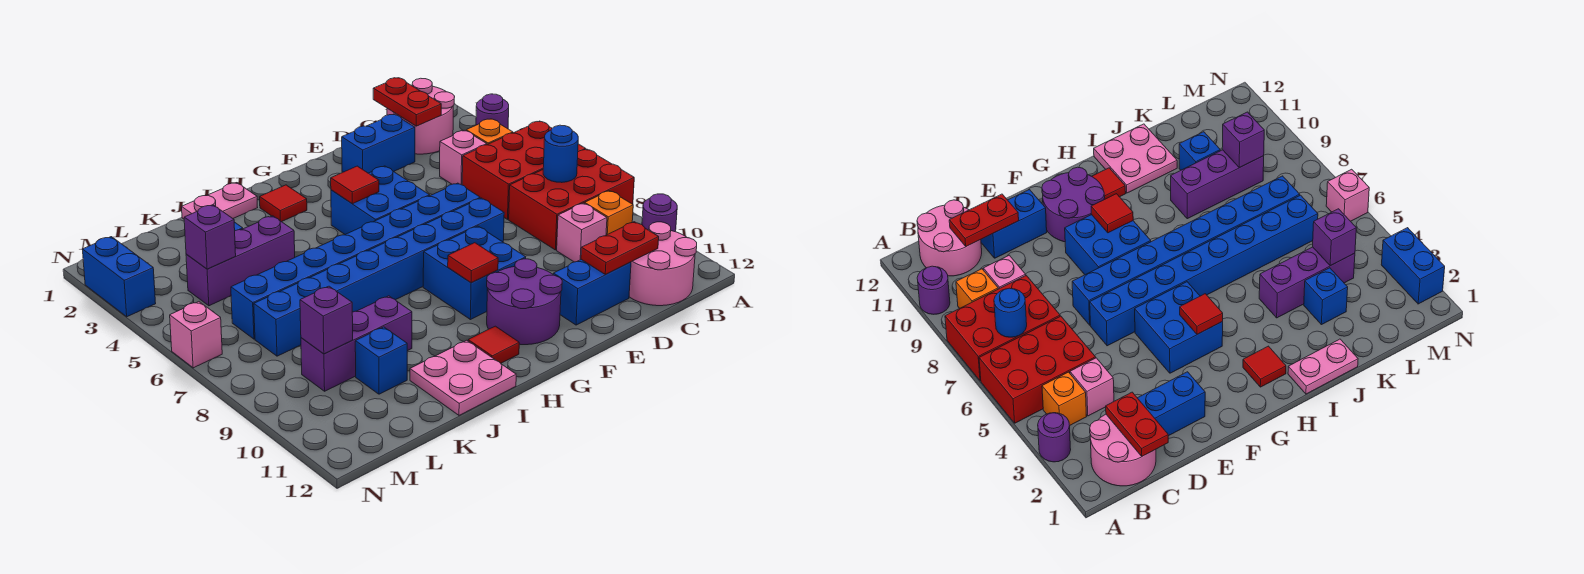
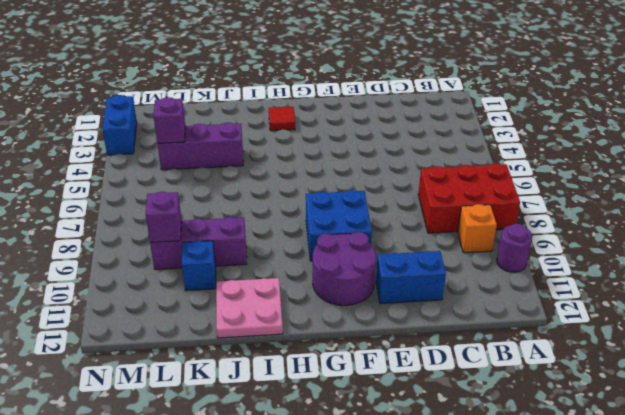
none -> purple round brick A3 level 1
none -> red brick A5:C6 level 1
none -> pink round brick B1:C2 level 1
none -> orange brick B4 level 1

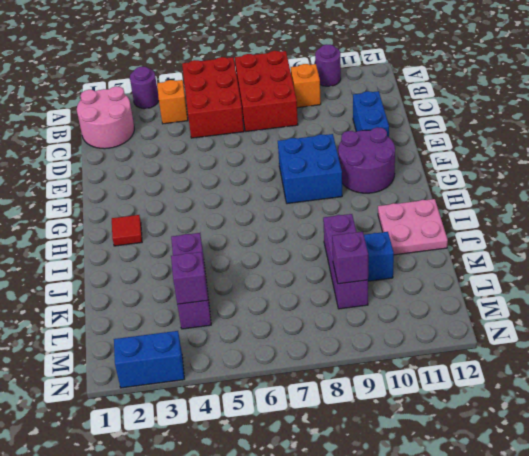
none -> pink round brick B11:C12 level 1
none -> pink brick C4 level 1
none -> pink brick C9 level 1
none -> blue brick D2:E2 level 1

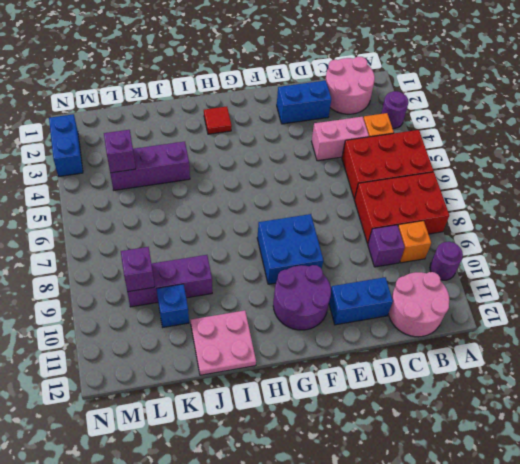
pink brick C4:D4 level 1 -> pink brick C4 level 1
purple brick C9 level 1 -> pink brick C9 level 1
none -> blue brick E6:L6 level 1
none -> blue brick E7:L7 level 1
none -> blue brick F4:G5 level 1
none -> red tile H11 level 1

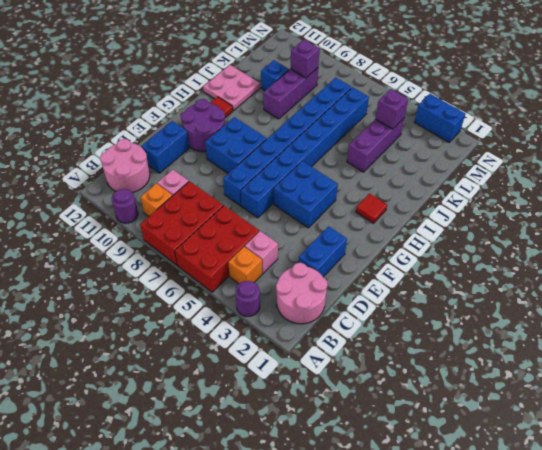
none -> pink plate I1:J1 level 1
none -> blue brick K3 level 1
none -> pink brick N6 level 1
none -> blue round brick B7 level 2

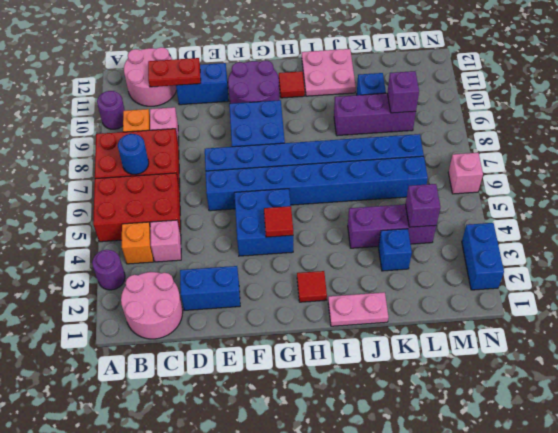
none -> red plate C1:C2 level 2
none -> red tile G9 level 2

